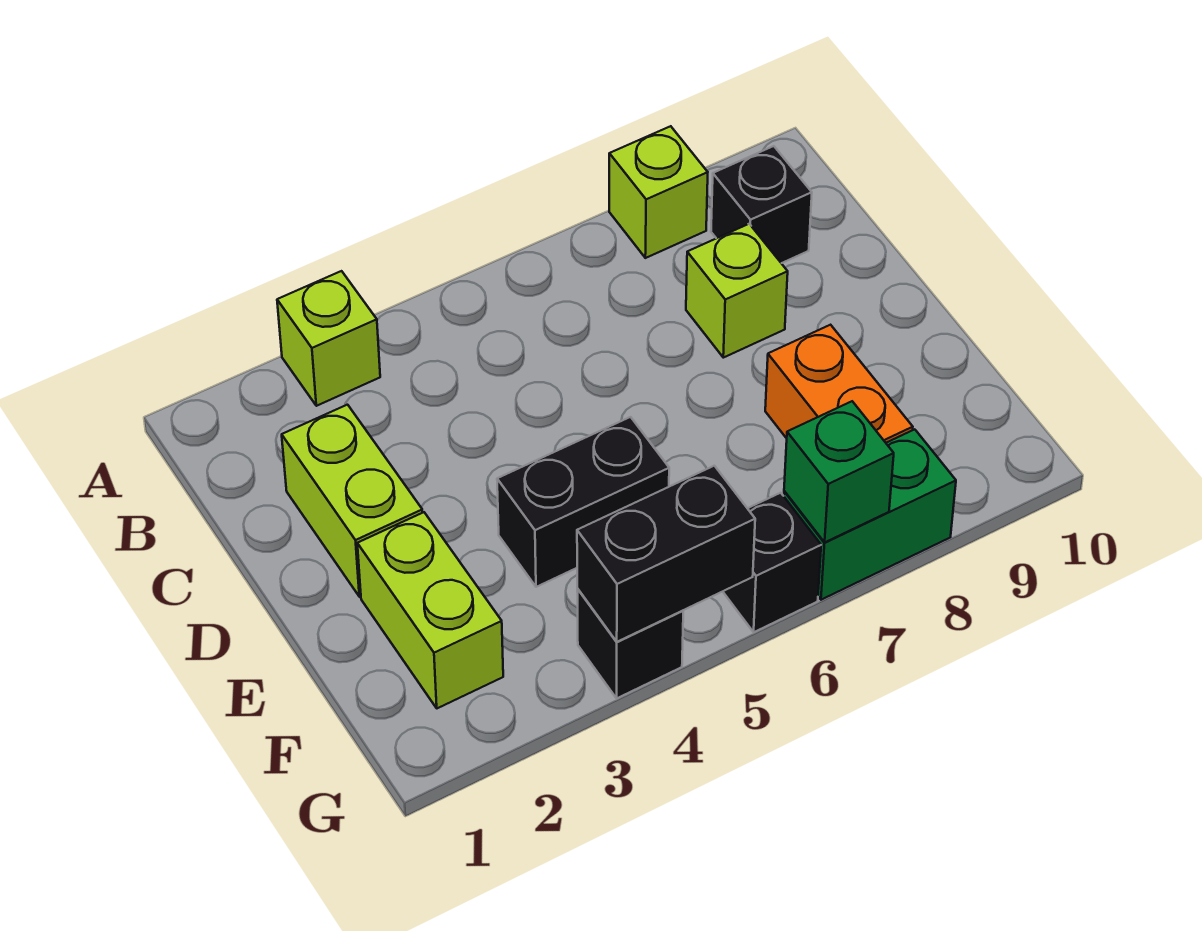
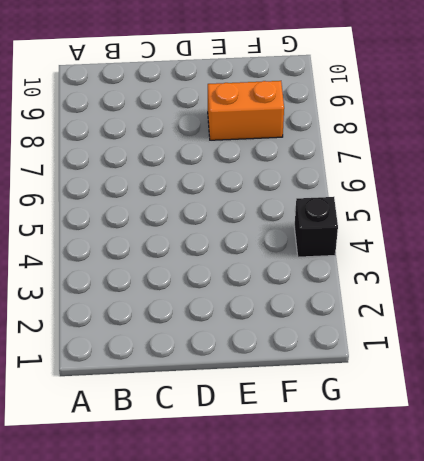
none -> lime brick A3 level 1
none -> lime brick A8 level 1
none -> black brick B9 level 1

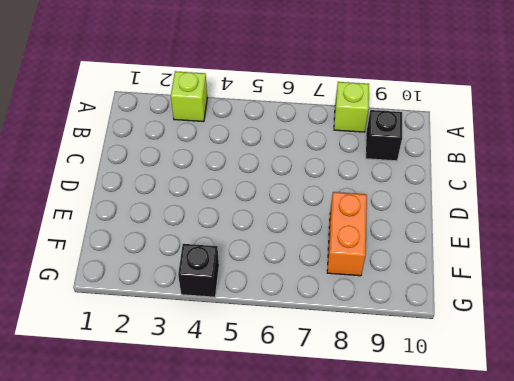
none -> lime brick C2:D2 level 1
none -> lime brick C8 level 1
none -> lime brick E2:F2 level 1

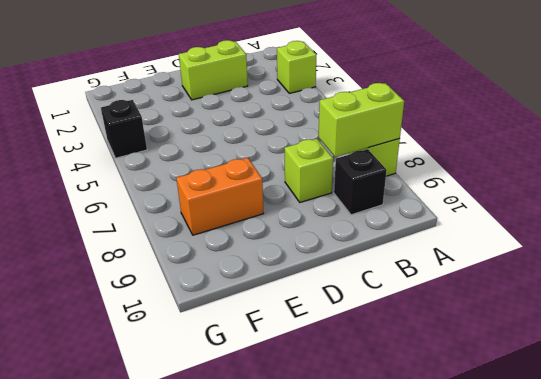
lime brick A8:B8 level 2 -> lime brick E2:F2 level 1
none -> black brick E4:E5 level 1
none -> black brick G6 level 1
none -> green brick G7:G8 level 1

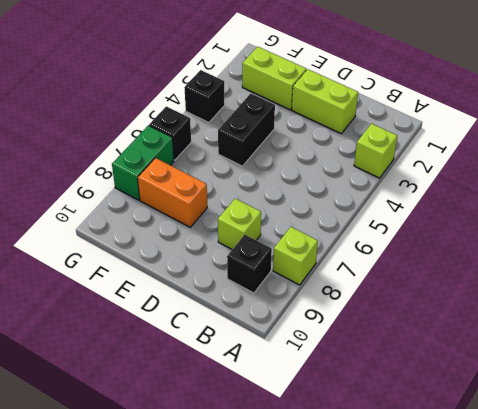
none -> black brick G4:G5 level 2
none -> green brick G7 level 2

